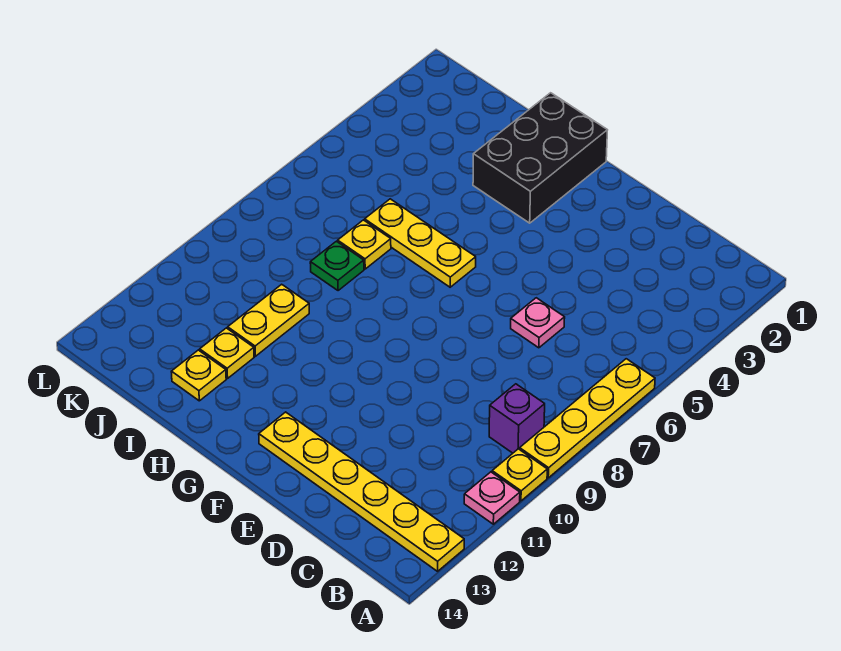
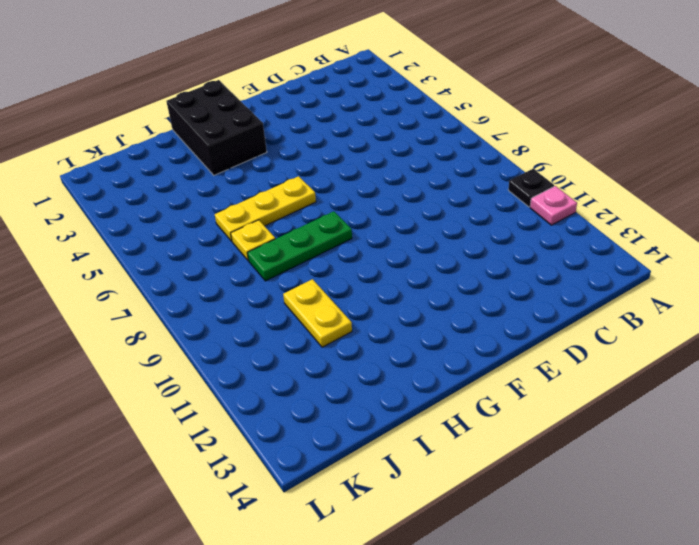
black plate A10 level 1 -> yellow plate A10 level 1
green plate G8:I8 level 1 -> green plate I8 level 1
none -> yellow plate A6:A9 level 1
none -> yellow plate A13:F13 level 1
none -> purple brick B9 level 1

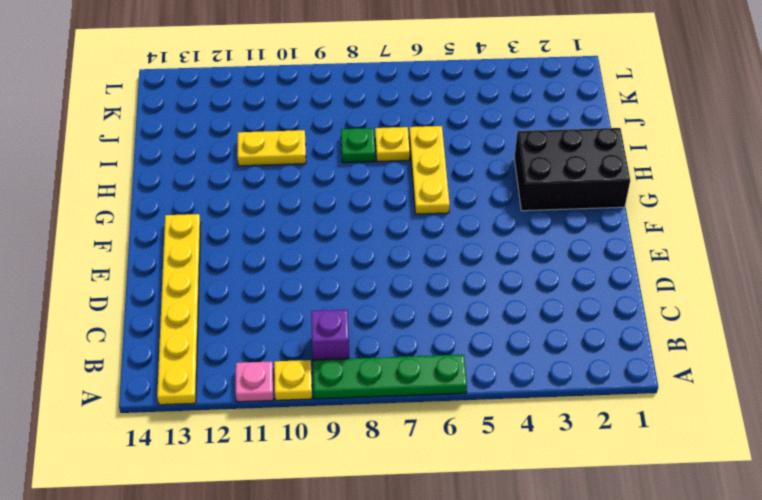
green plate A6:A9 level 1 -> yellow plate A6:A9 level 1
none -> pink plate D6 level 1
none -> yellow plate I12 level 1
none -> yellow plate I13 level 1

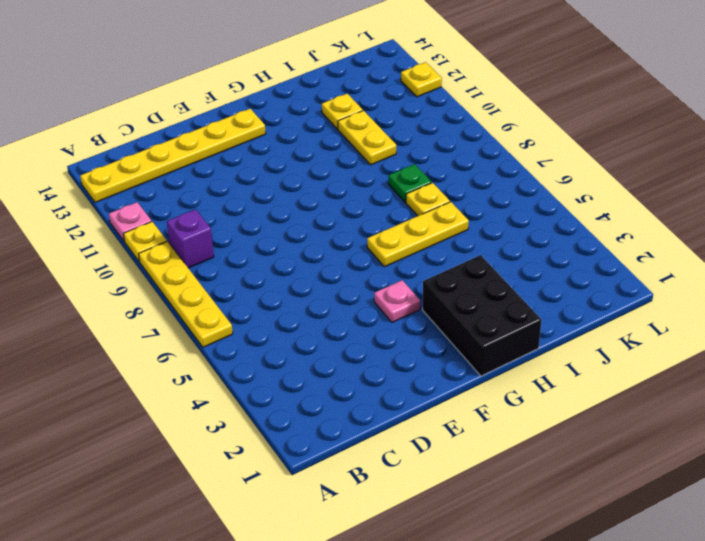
pink plate F4 level 1 -> pink plate D6 level 1
yellow plate L12 level 1 -> yellow plate I13 level 1

